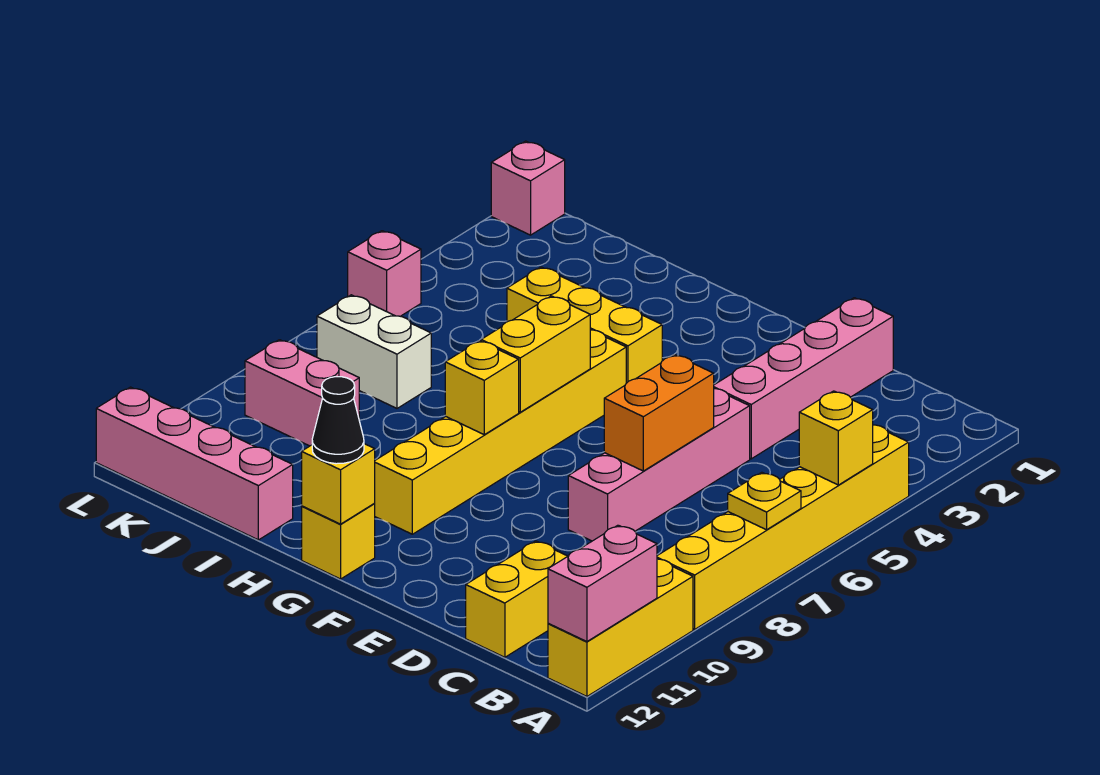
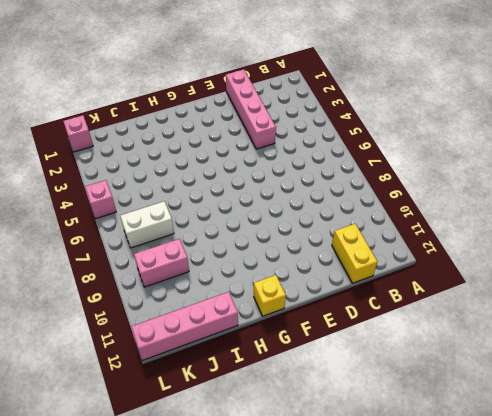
none -> yellow brick A4:A9 level 1
none -> yellow brick A10:A12 level 1
none -> pink brick D5:D8 level 1

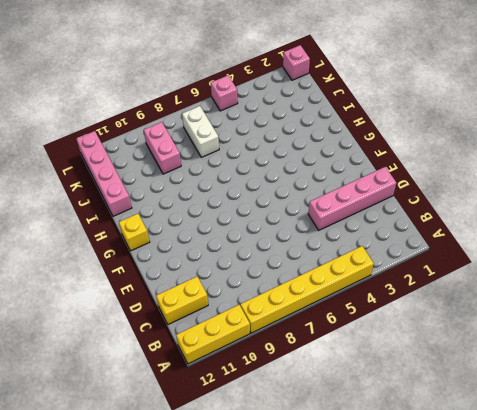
none -> pink brick D5:D8 level 1
none -> yellow brick G4:I4 level 1
none -> yellow brick G5:G10 level 1

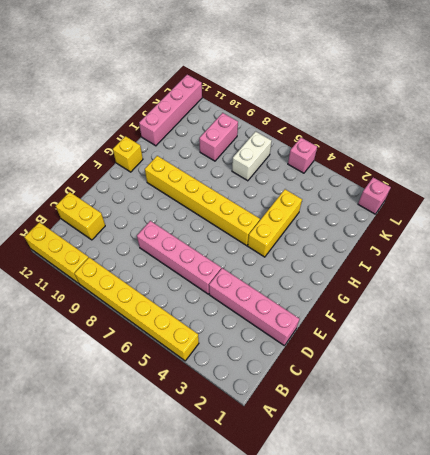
none -> yellow brick A5 level 2
none -> yellow plate A7 level 2
none -> pink brick A11:A12 level 2

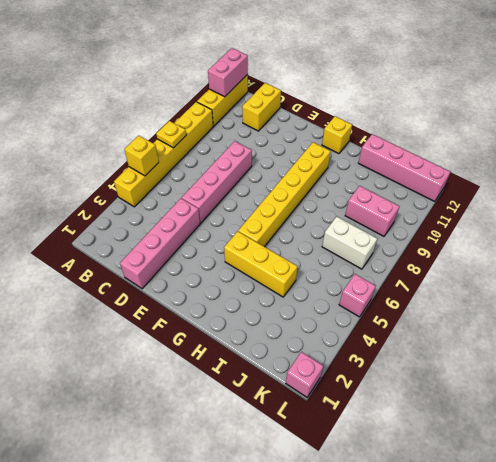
none -> orange brick D6:D7 level 2
none -> yellow brick G6:G7 level 2
none -> yellow brick G8 level 2

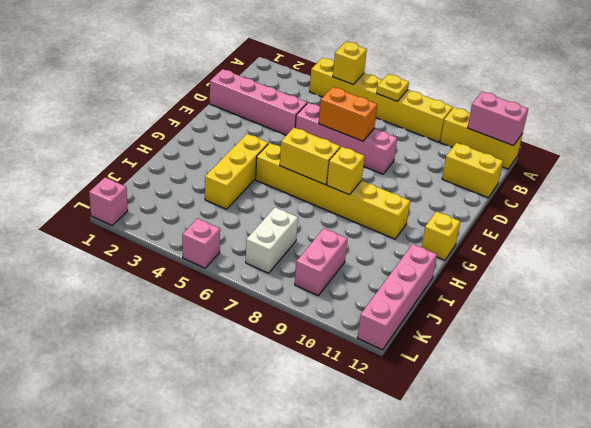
none -> yellow brick G12 level 2
none -> black cone G12 level 3

